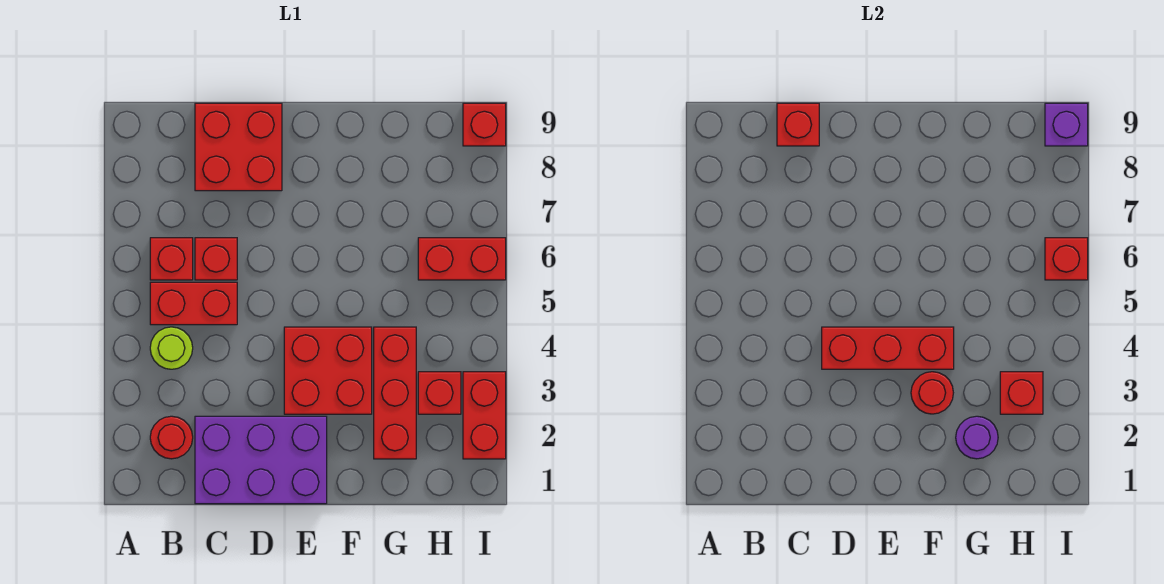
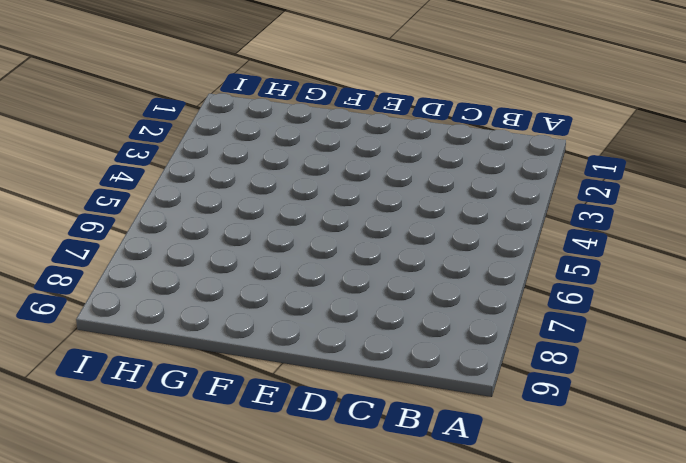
none -> red round brick B2 level 1
none -> lime round brick B4 level 1
none -> red brick B5:C5 level 1

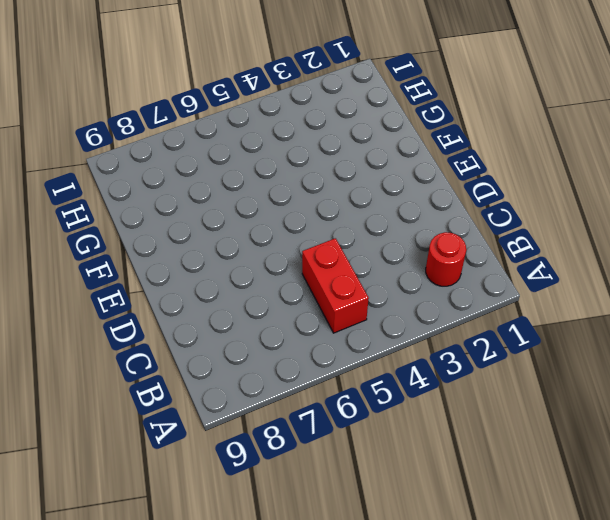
none -> lime round brick B4 level 1
none -> red brick B6 level 1
none -> purple brick C1:E2 level 1

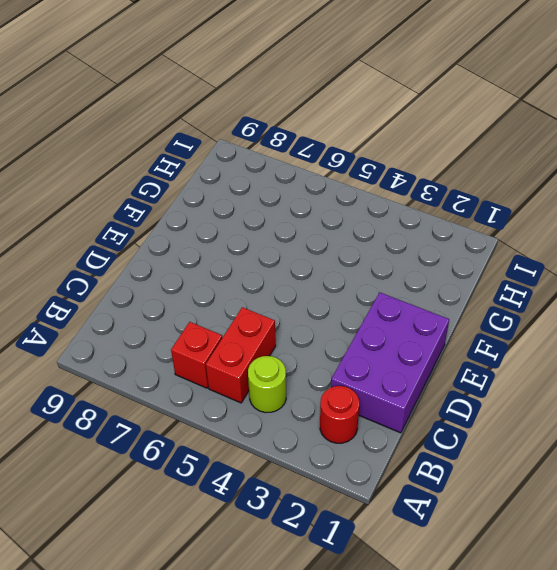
none -> red brick C6 level 1
none -> red brick C8:D9 level 1
none -> red brick E3:F4 level 1

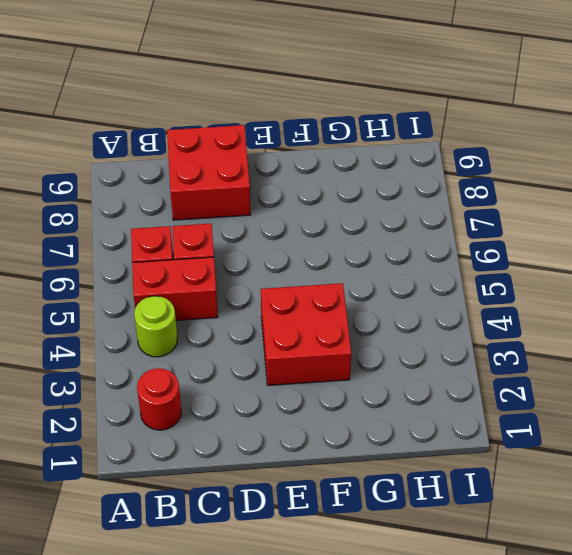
none -> purple brick C1:E2 level 1
none -> red brick G2:G4 level 1
none -> red brick H3 level 1

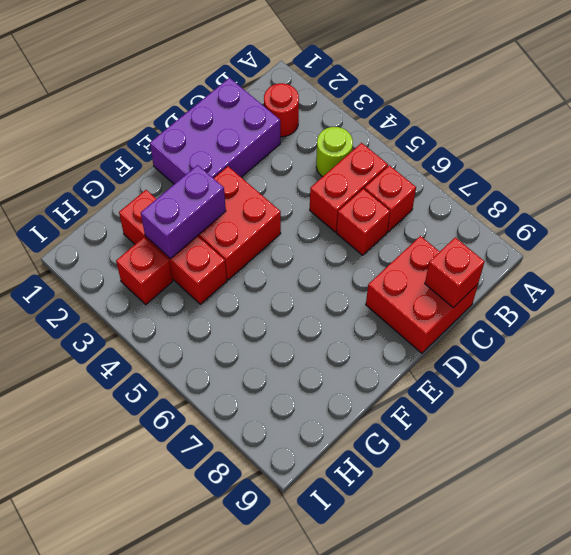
purple brick F3:G3 level 2 -> red round brick F3 level 2
none -> red brick H6:I6 level 1
none -> red brick I2:I3 level 1
none -> red brick I9 level 1

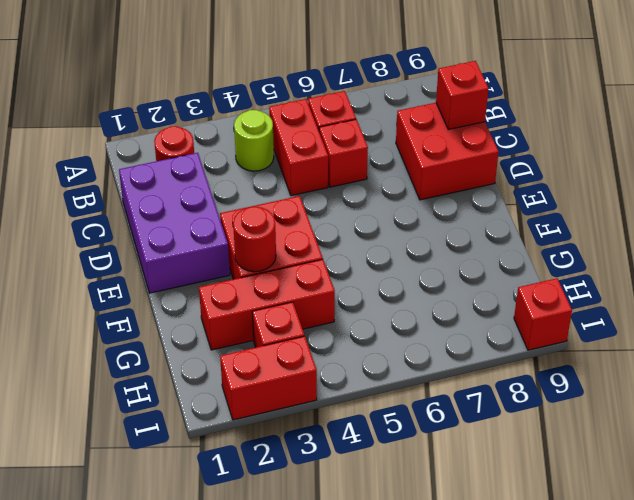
none -> red brick H6:I6 level 1
none -> red brick D4:F4 level 2
none -> purple round brick G2 level 2

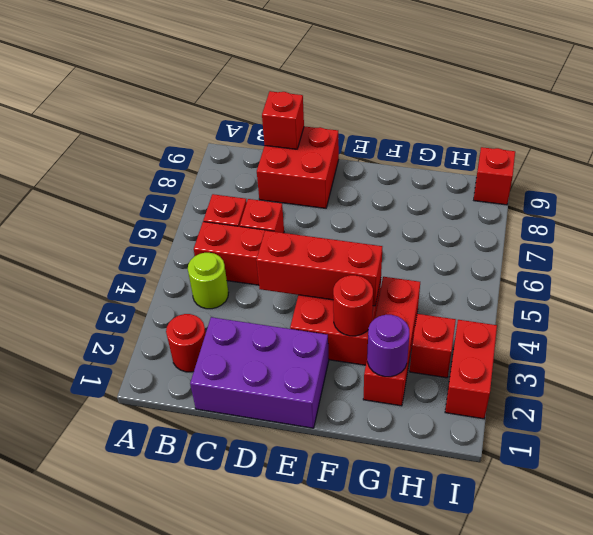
none -> red brick H6:I6 level 1
none -> red brick H3 level 2
none -> red brick I6 level 2

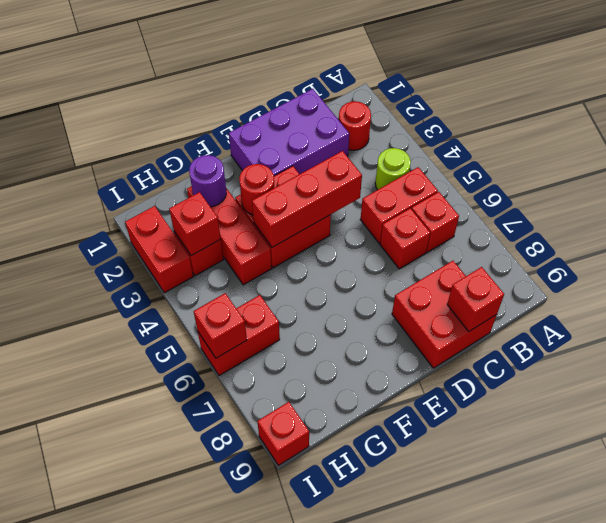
none -> purple brick I9 level 2

